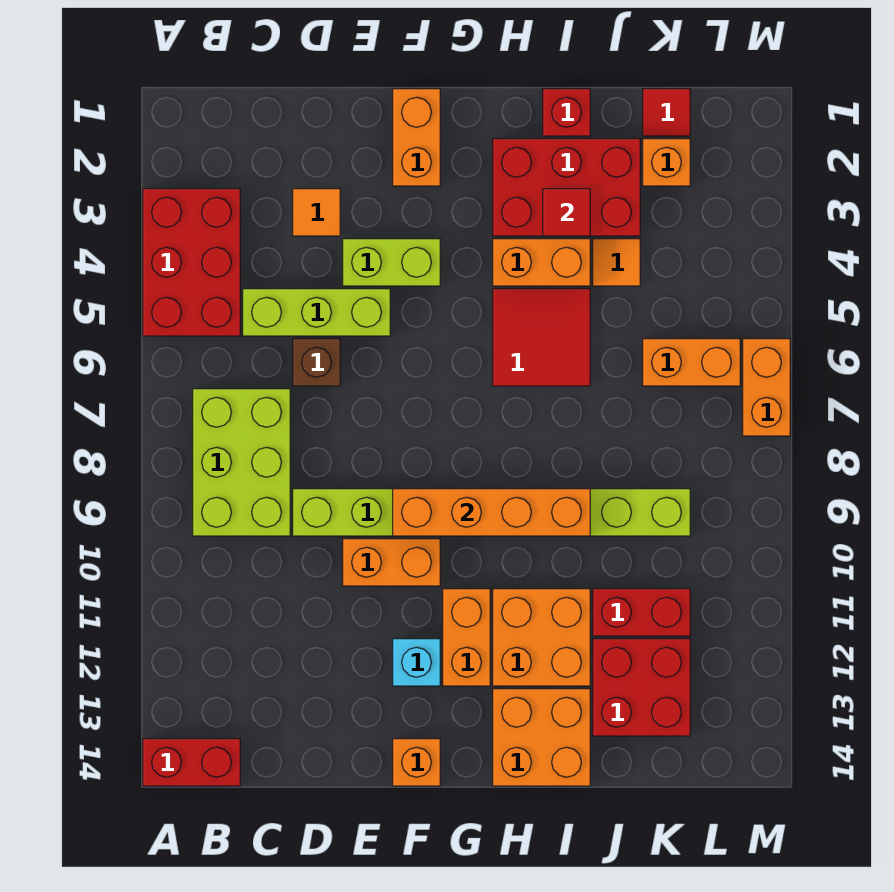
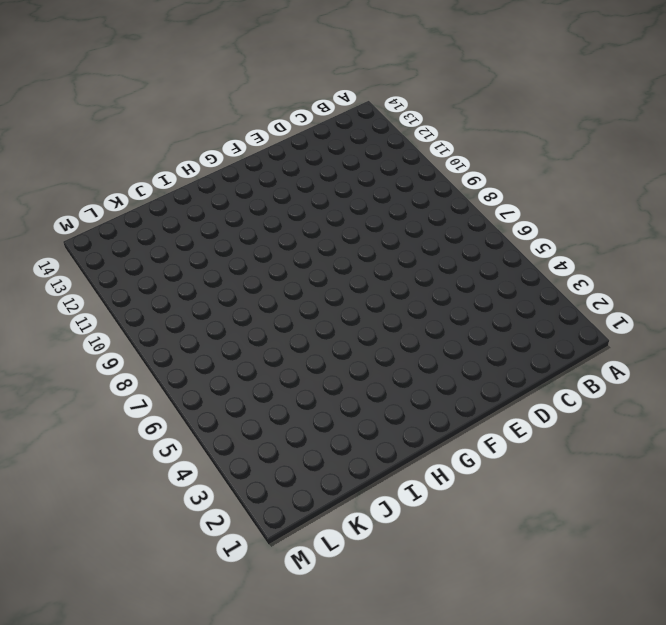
none -> red brick A3:B5 level 1
none -> red brick A14:B14 level 1
none -> lime brick B7:C9 level 1

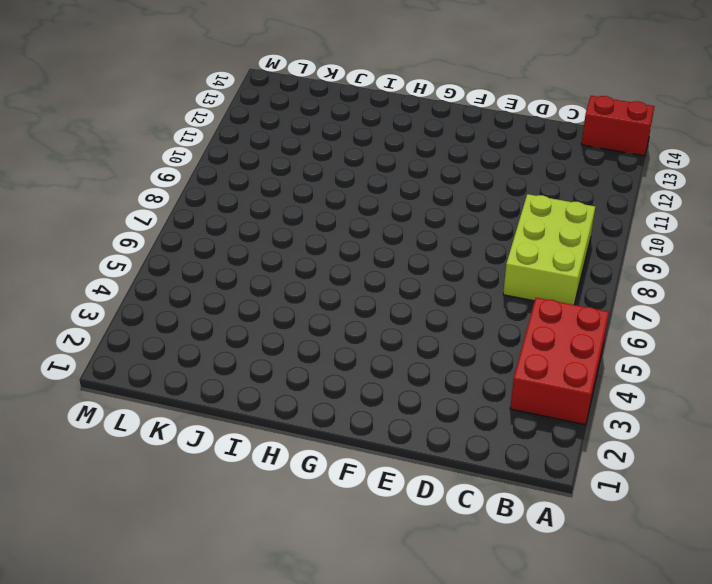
none -> lime brick C5:E5 level 1
none -> orange tile D3 level 1
none -> brown brick D6 level 1

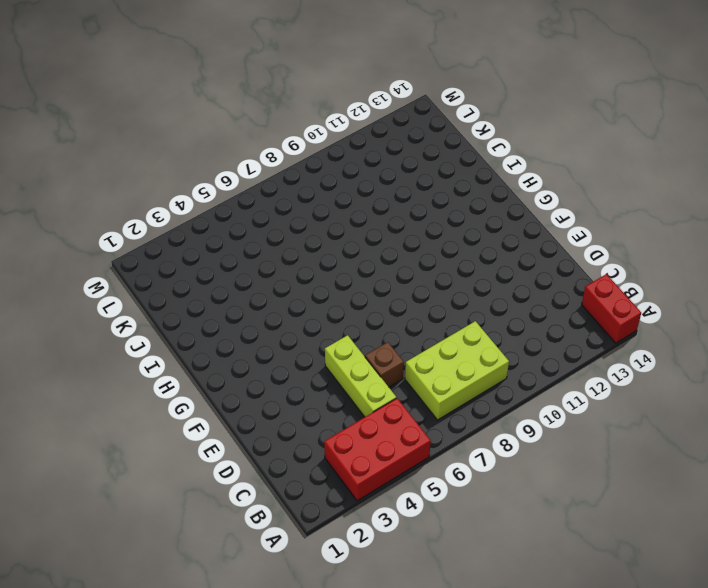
none -> orange tile D3 level 1
none -> lime brick D9:K9 level 1
none -> lime brick E4:F4 level 1

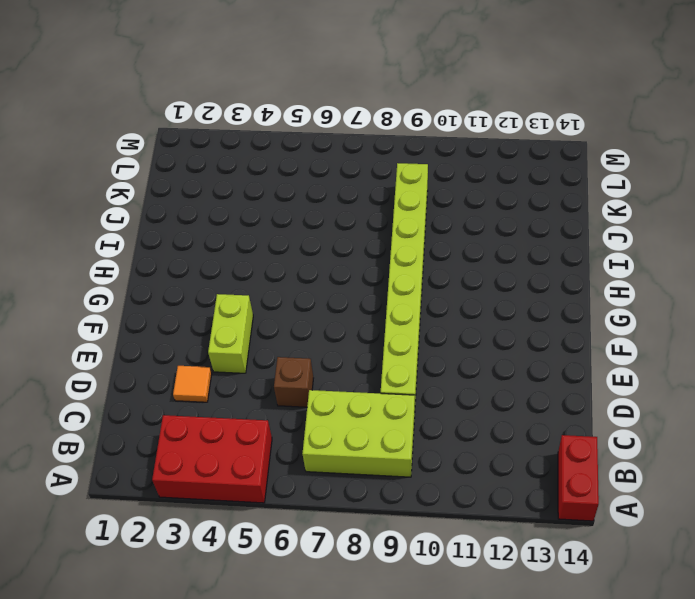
none -> lime brick C5:E5 level 1
none -> orange brick E10:F10 level 1
none -> orange brick F1:F2 level 1

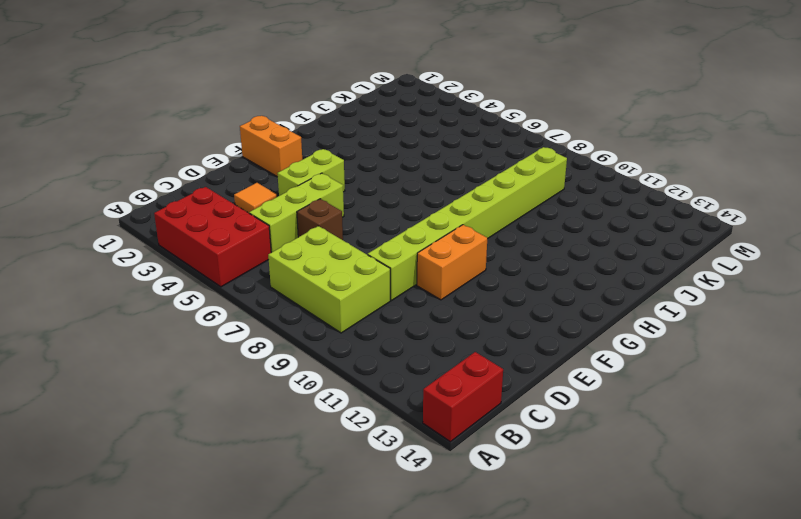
none -> cyan brick F12 level 1
none -> orange brick F14 level 1
none -> orange brick G11:G12 level 1

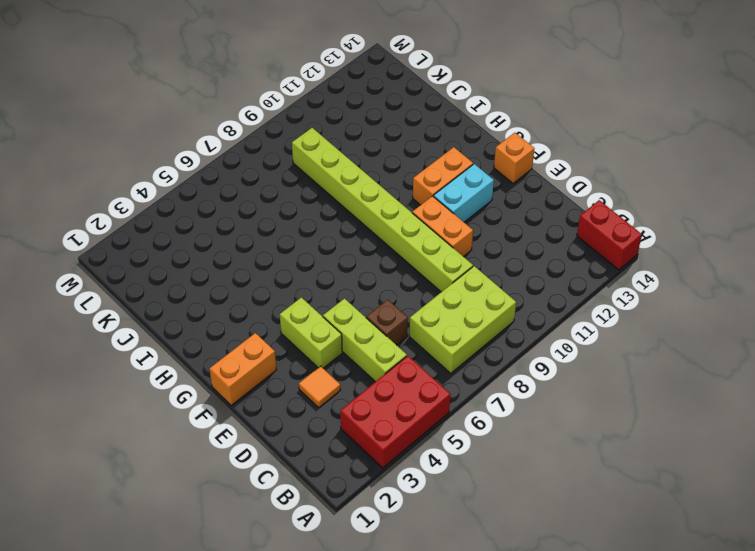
cyan brick F11:F12 level 1 -> cyan brick F12 level 1
none -> red brick H2:J3 level 1
none -> orange brick H4:I4 level 1
none -> red tile H5:I6 level 1

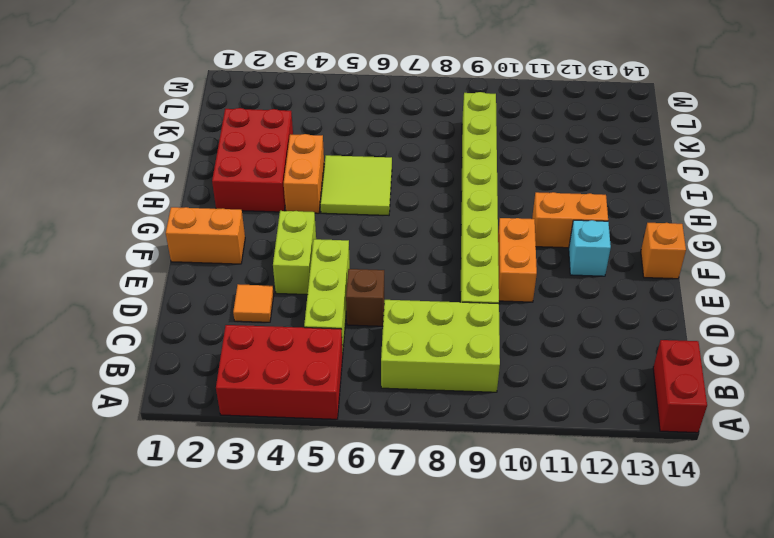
lime tile H5:I6 level 1 -> red tile H5:I6 level 1
none -> orange brick H11:I12 level 1
none -> orange brick H13:I14 level 1
none -> red brick I1 level 1

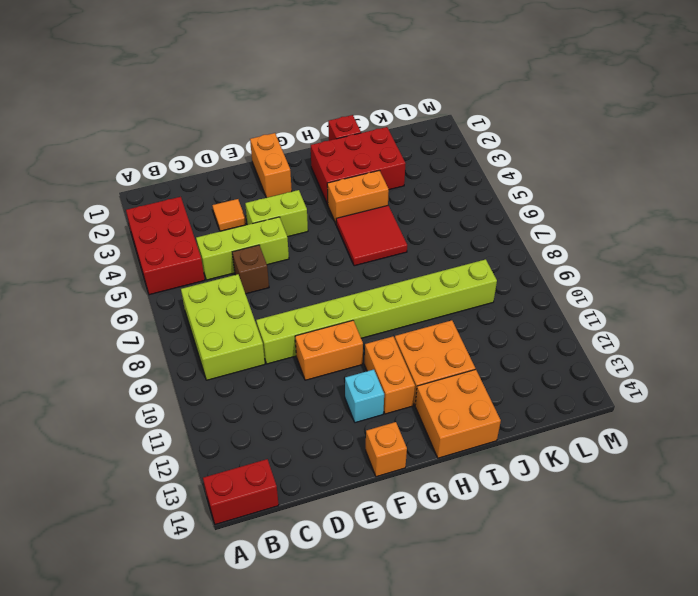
none -> orange tile J4 level 1
none -> red brick J11:K11 level 1
none -> red brick J12:K13 level 1

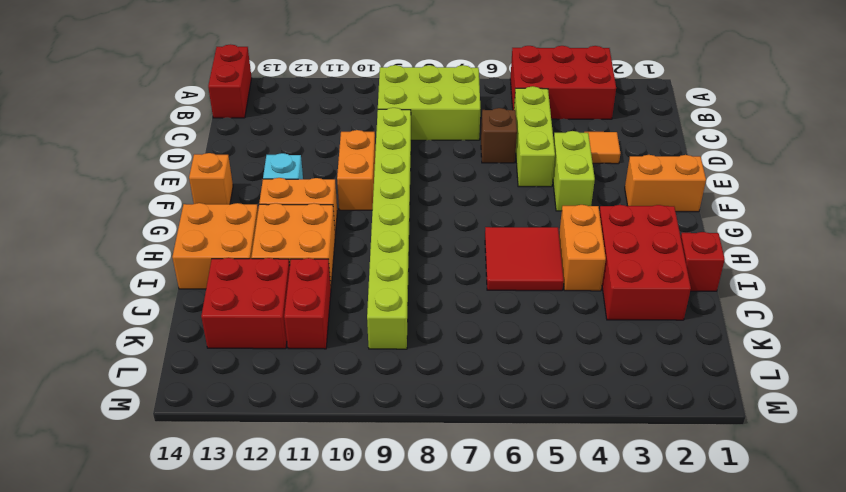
none -> orange tile J4 level 1
none -> red tile K1 level 1
none -> orange brick K2 level 1

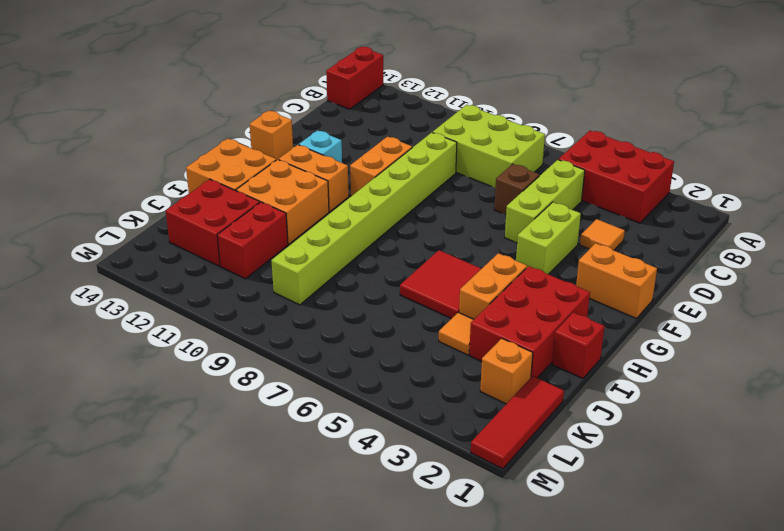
red tile K1:M1 level 1 -> red tile K1 level 1
none -> orange brick K6:L6 level 1
none -> orange brick M6:M7 level 1
none -> orange brick F9:I9 level 2

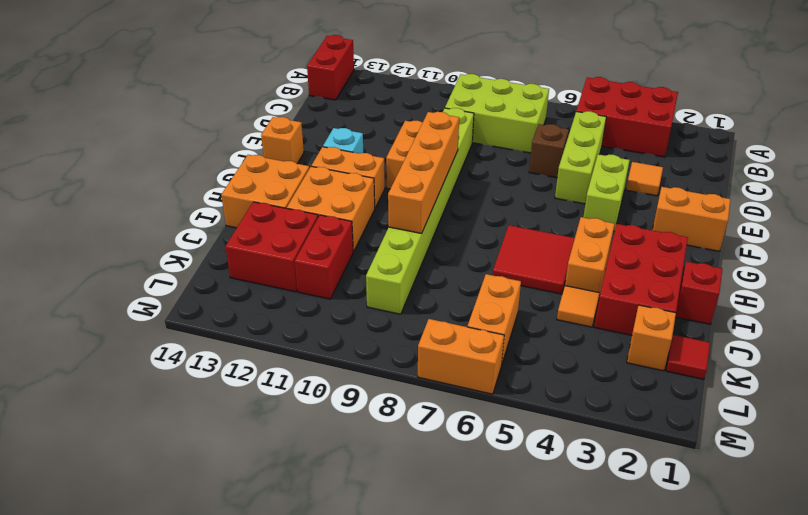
none -> red tile I3 level 2

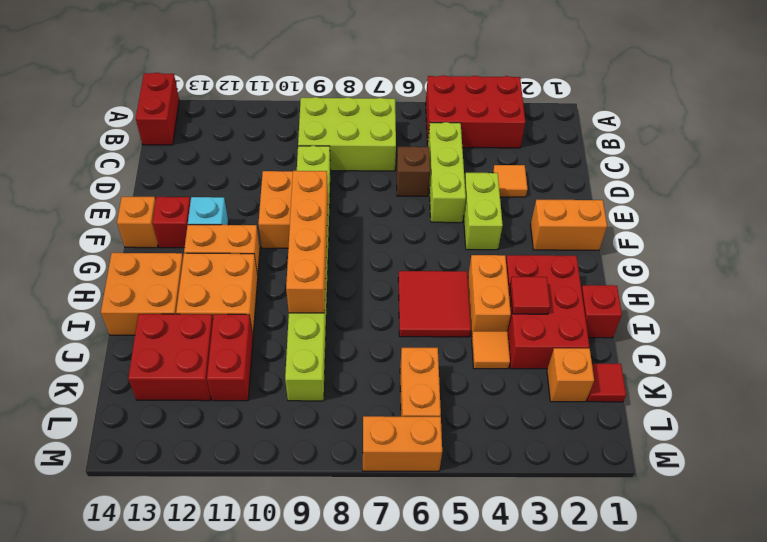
red brick F13 level 1 -> none

